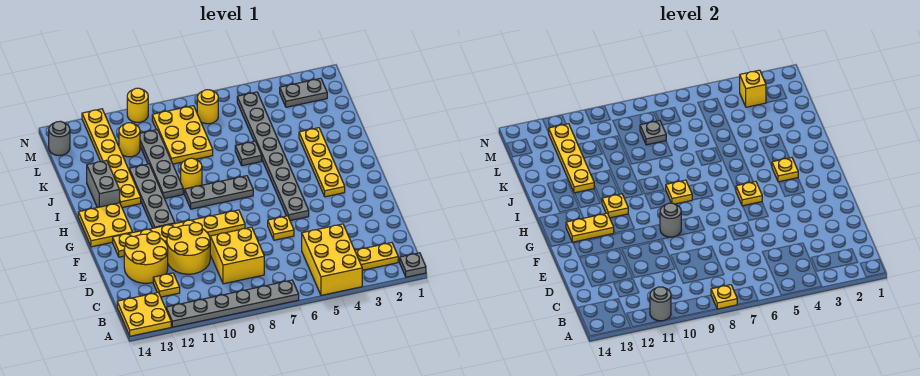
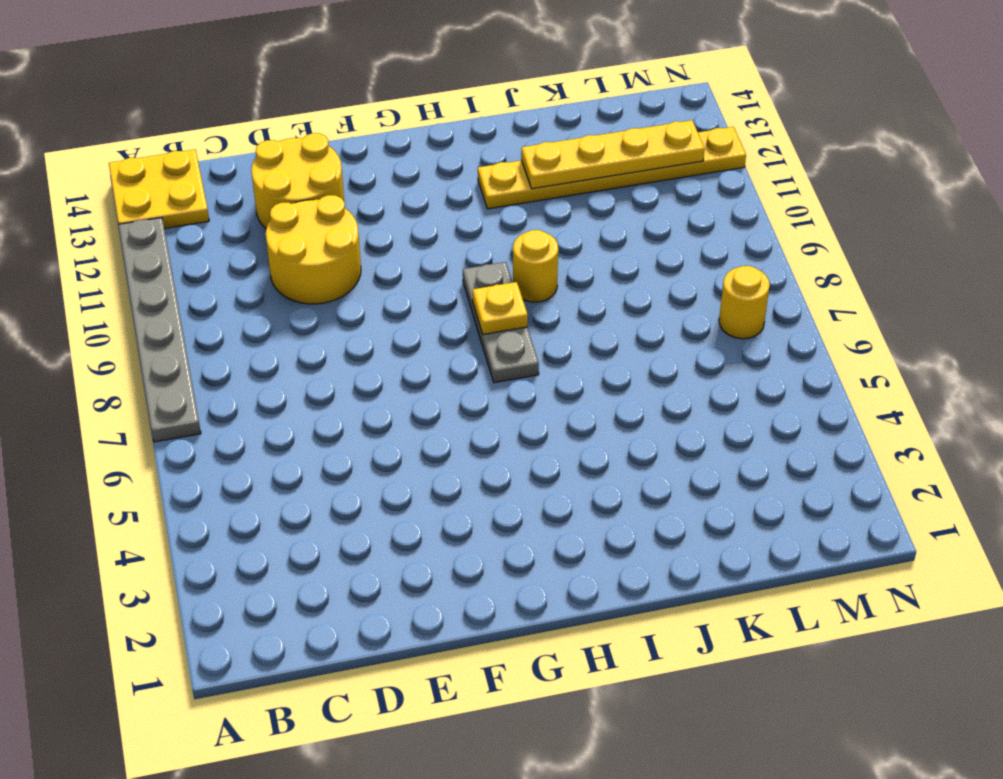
none -> grey plate A1 level 1
none -> yellow brick A4:C5 level 1
none -> yellow plate B2:B3 level 1
none -> yellow brick C8:D9 level 1

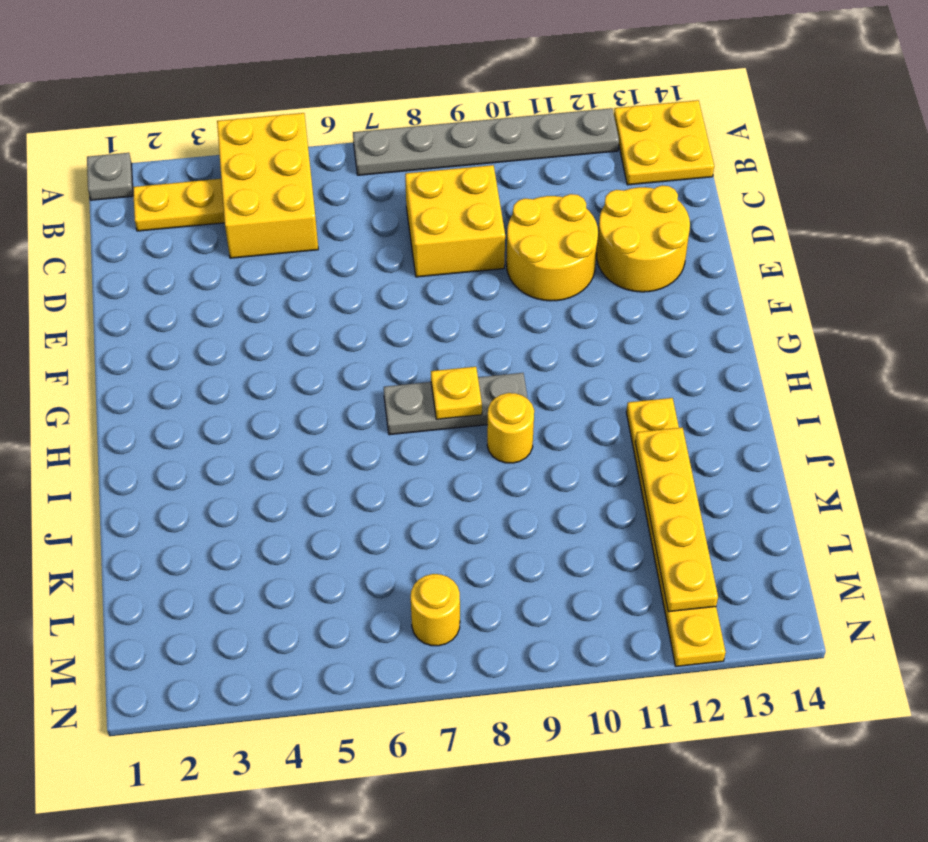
none -> yellow plate C12 level 1
none -> yellow plate E6 level 1
none -> grey plate F5:M5 level 1
none -> yellow plate F8:F13 level 1

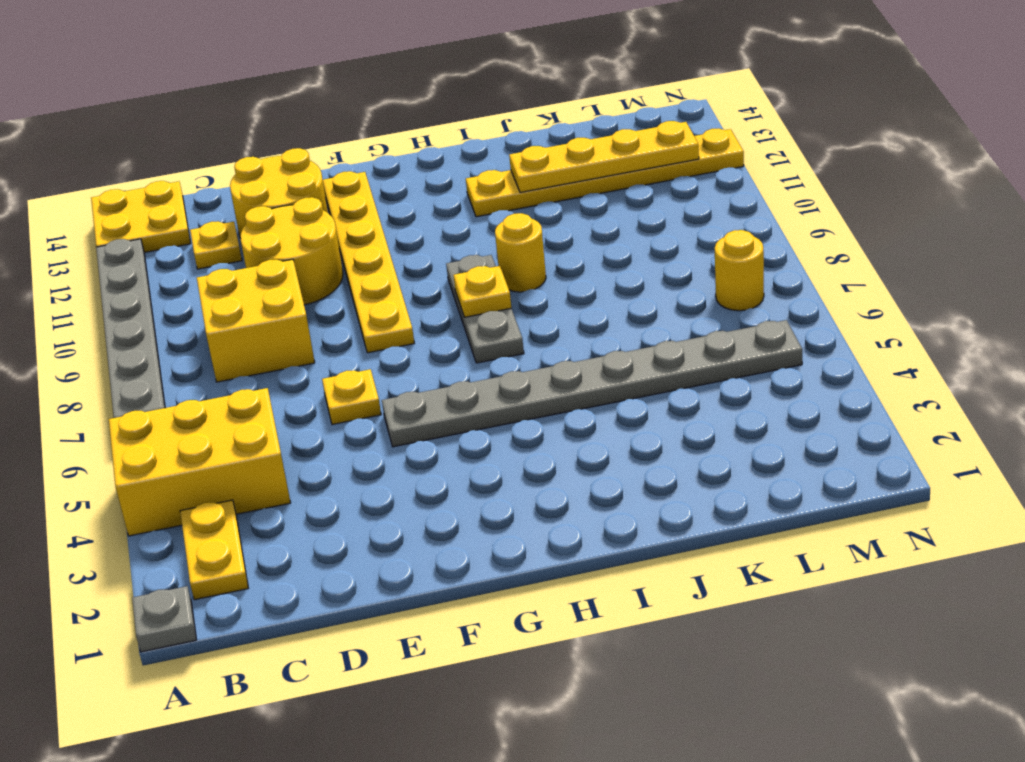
none -> yellow plate G3:J3 level 1
none -> grey plate G11:J11 level 1
none -> yellow plate G13:H14 level 1
none -> grey plate I10:L10 level 1

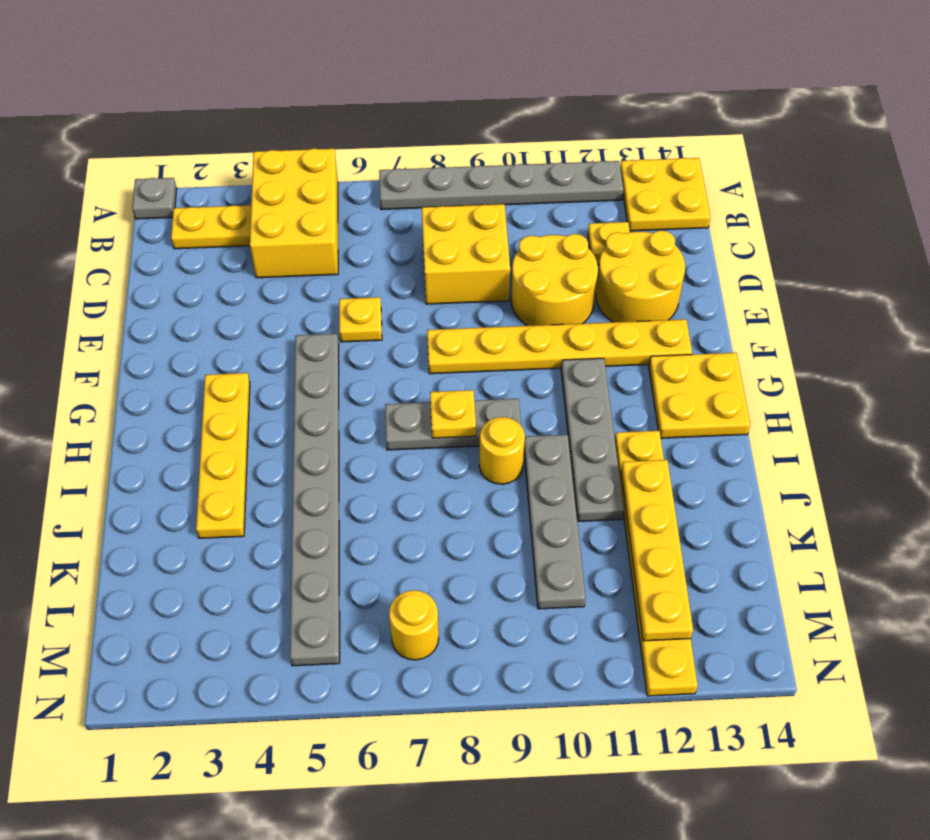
none -> grey brick I13:J13 level 1
none -> grey plate J6 level 1
none -> yellow plate K8:M9 level 1
none -> yellow round brick L11 level 1

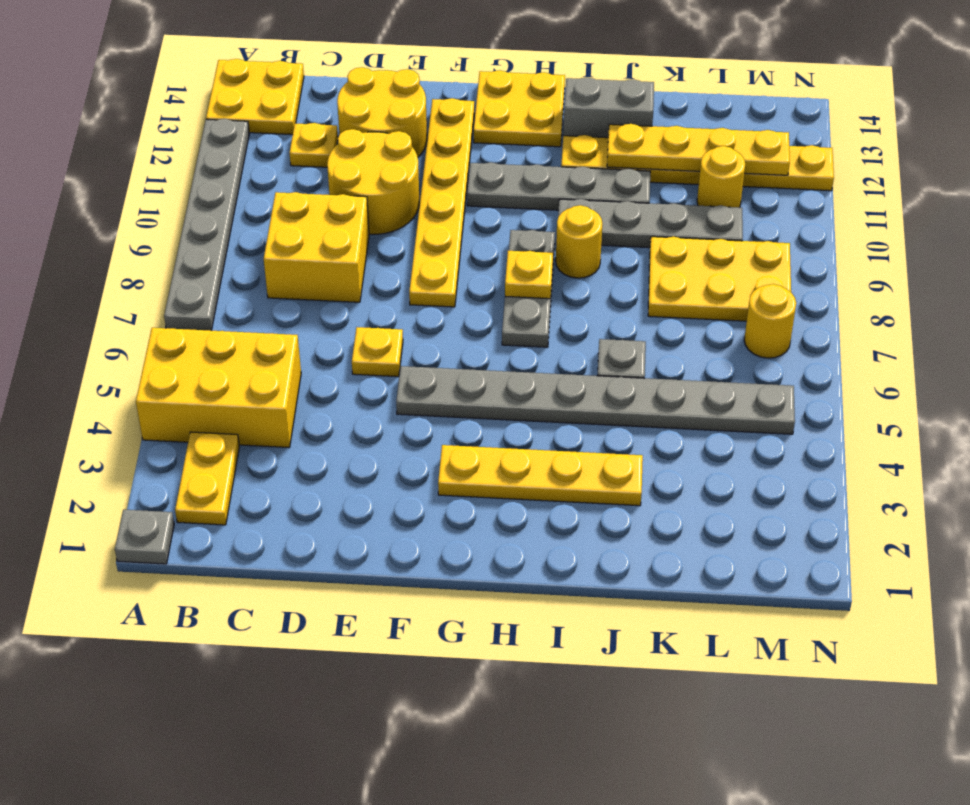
none -> grey plate M2:M3 level 1
none -> grey round brick M14 level 1
none -> yellow round brick N10 level 1
none -> yellow plate A8 level 2

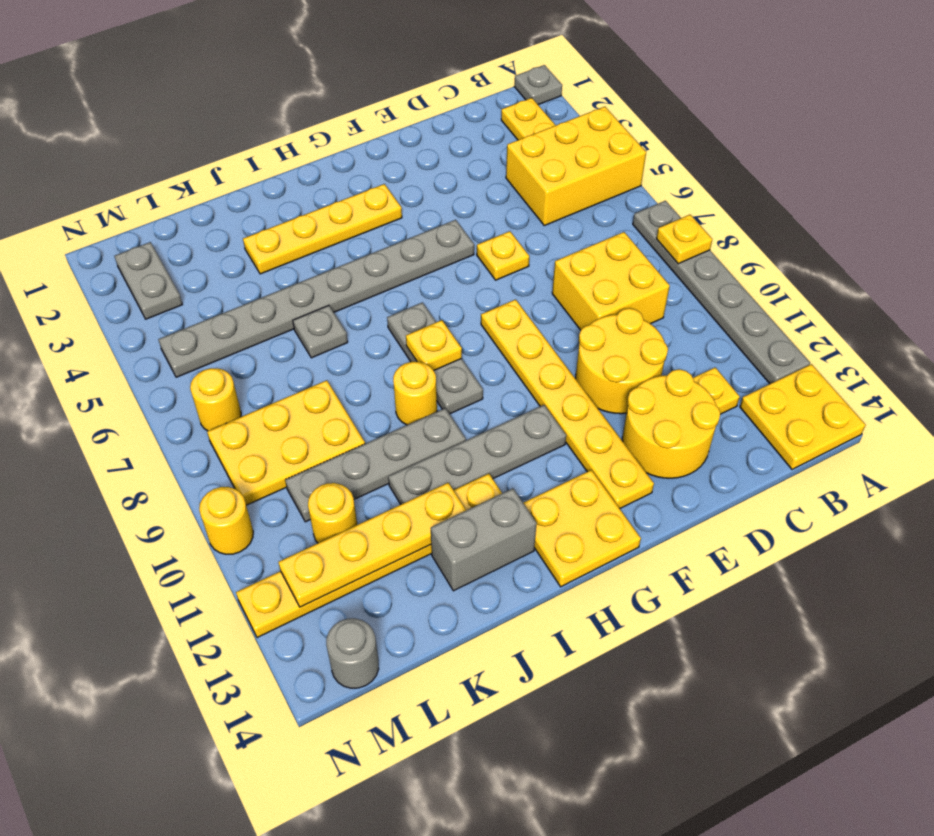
none -> grey round brick A11 level 2
none -> grey round brick F9 level 2
none -> yellow plate G5 level 2
none -> yellow plate G12:G13 level 2

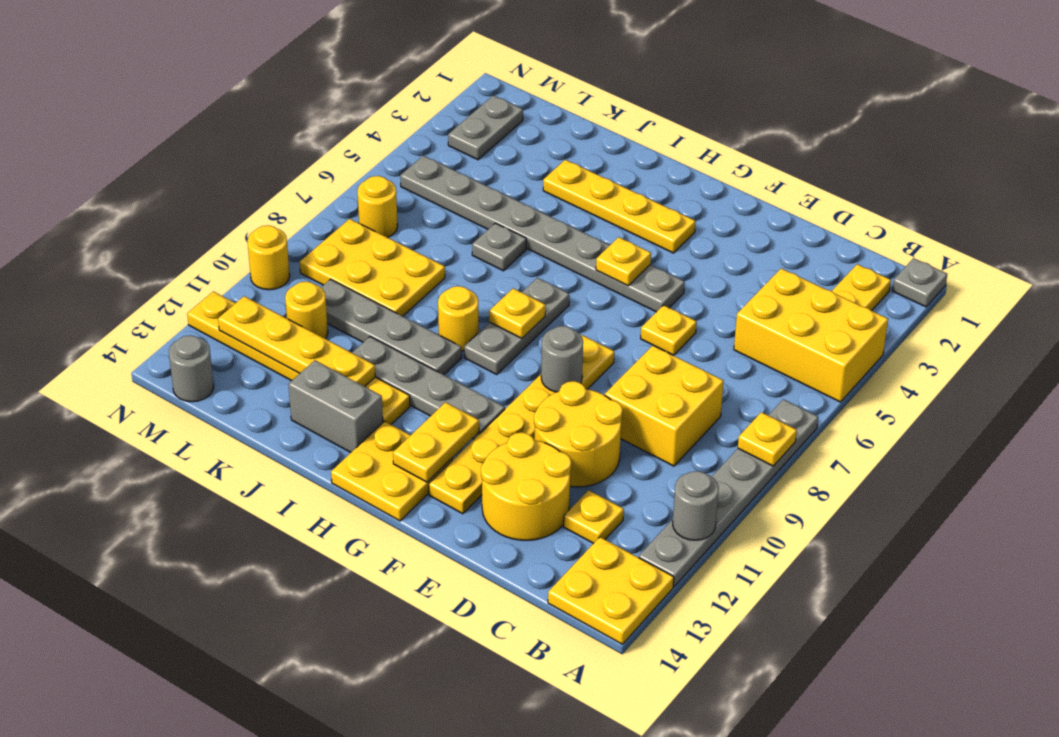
none -> yellow plate H3 level 2
none -> yellow plate H11 level 2
none -> grey plate L8 level 2
none -> yellow brick M3 level 2

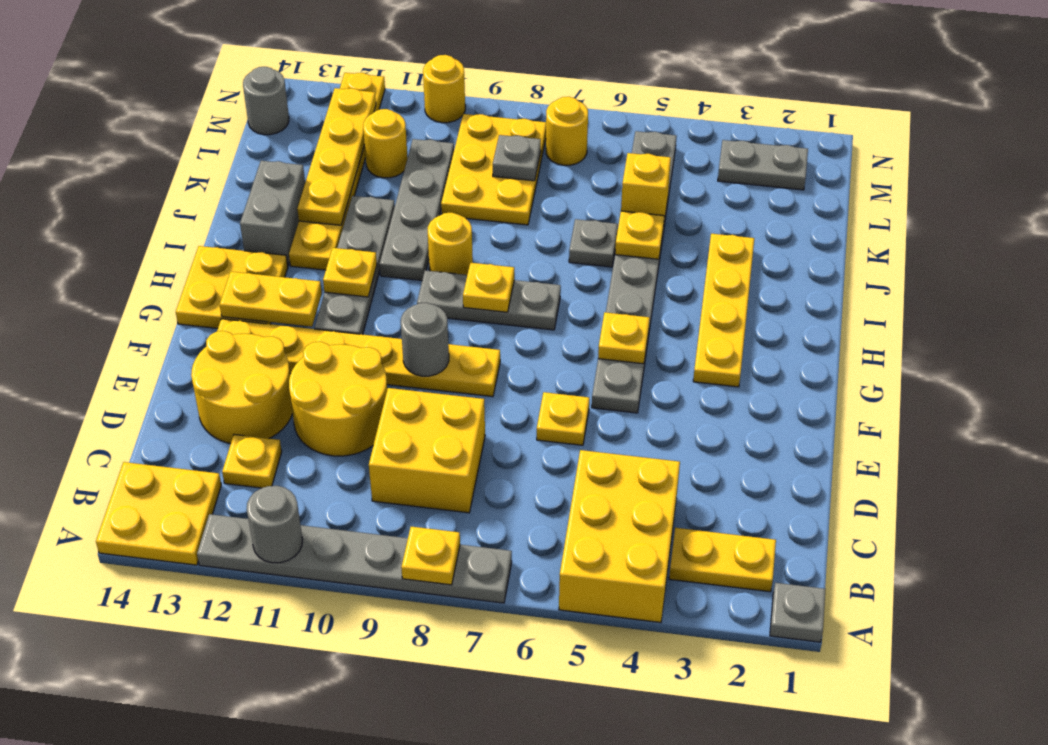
yellow plate J5 level 2 -> yellow plate H3 level 2
yellow brick K5 level 2 -> yellow brick M3 level 2

